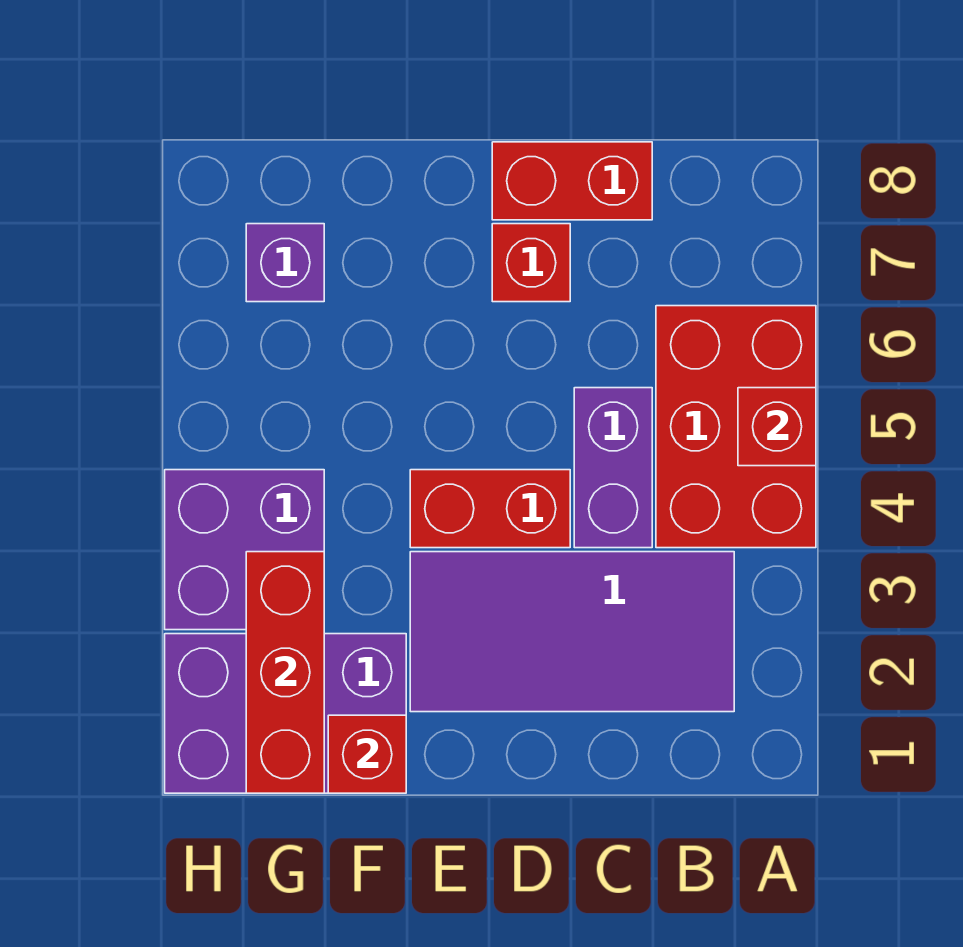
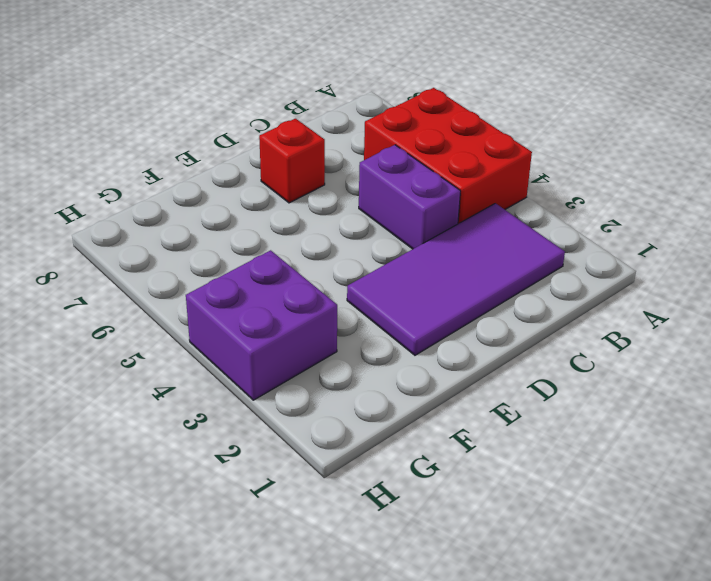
none -> red brick C8:D8 level 1
none -> red brick D4:E4 level 1
none -> purple brick F1:H2 level 1

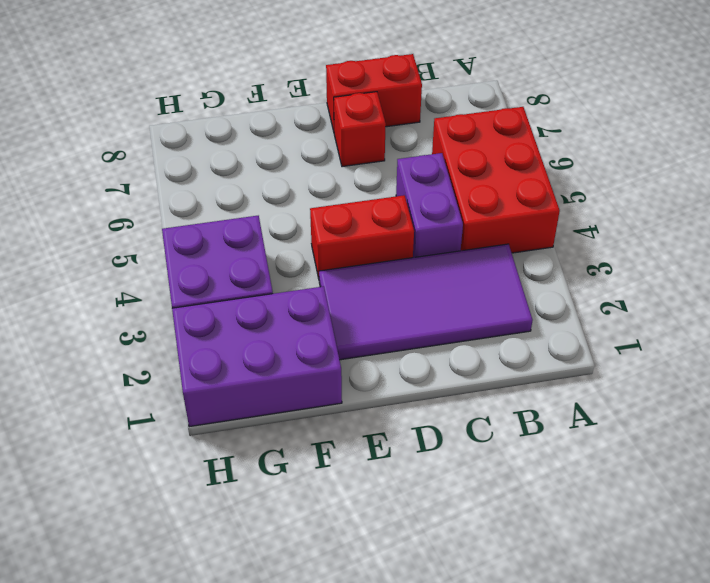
none -> purple brick G7 level 1
none -> red brick A5 level 2
none -> red brick F1 level 2

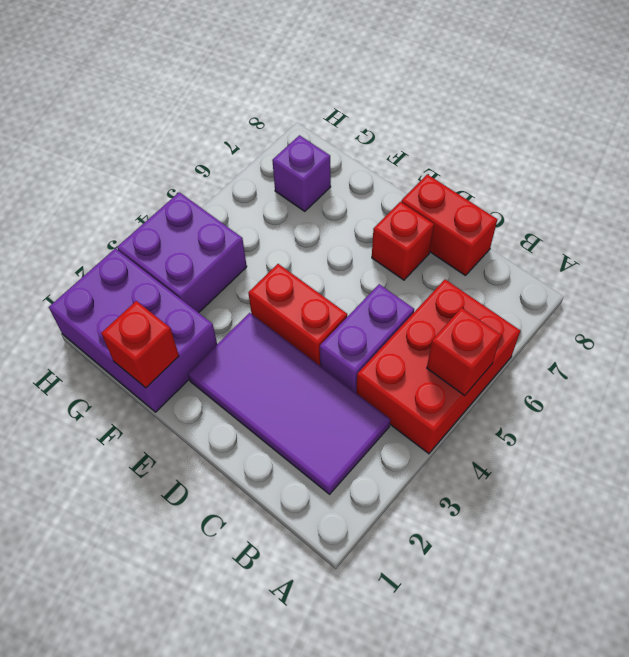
none -> red brick G1:G3 level 2

